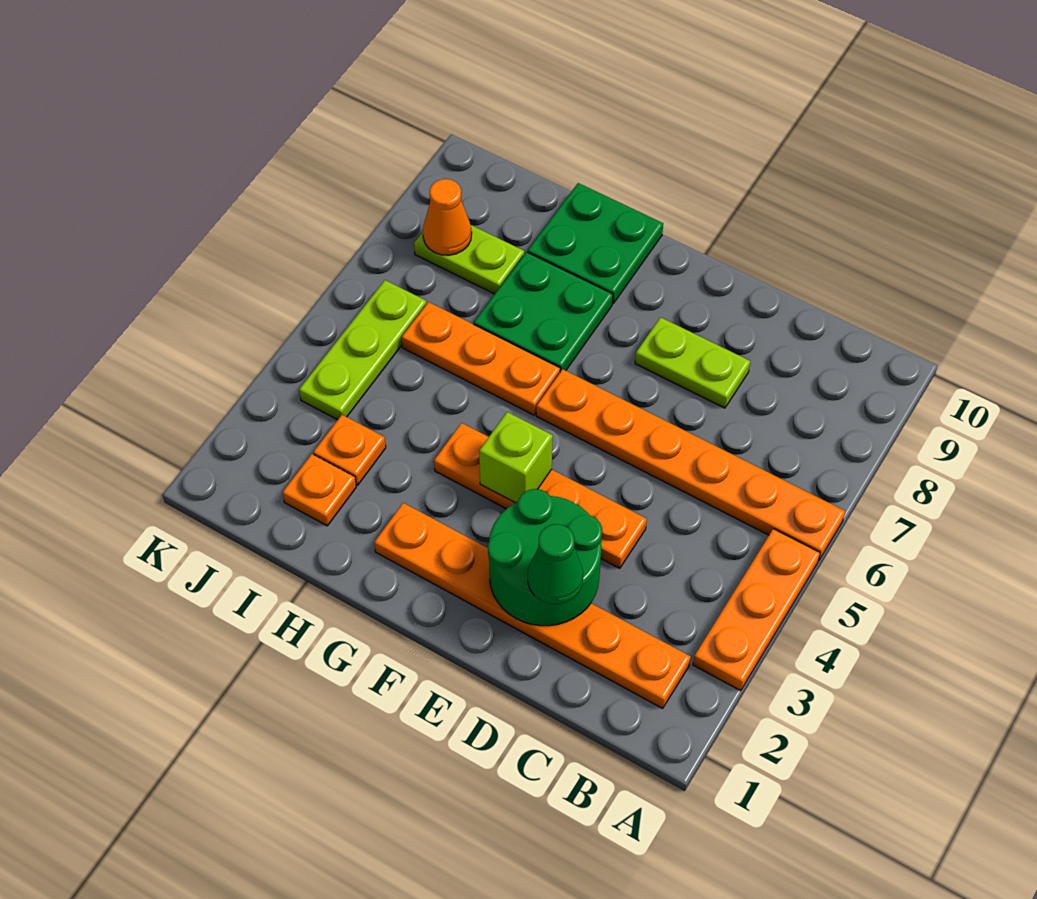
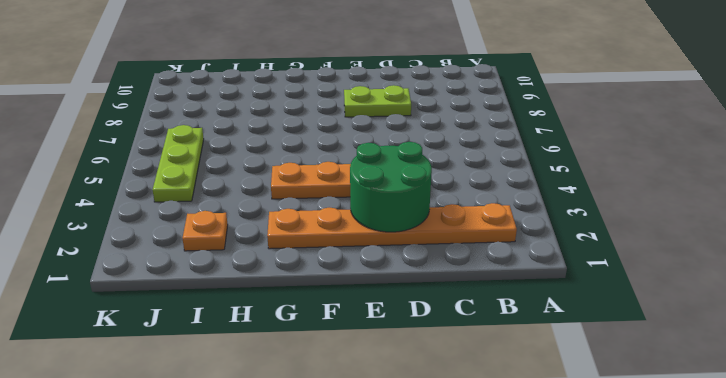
none -> orange plate A3:A5 level 1
none -> orange plate A6:F6 level 1
none -> orange plate G6:I6 level 1

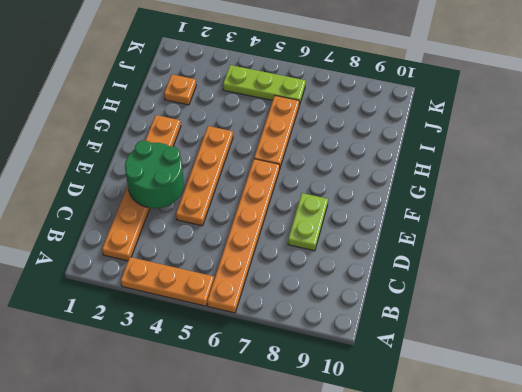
none -> green plate G7:H8 level 1
none -> green plate G9:H10 level 1
none -> orange plate I3 level 1

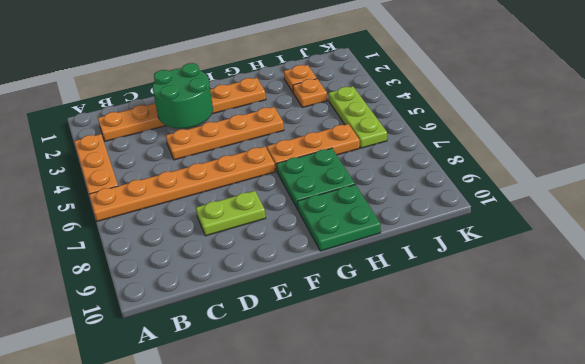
none -> lime plate I8:J8 level 1
none -> lime brick F4 level 2
none -> orange cone J8 level 2

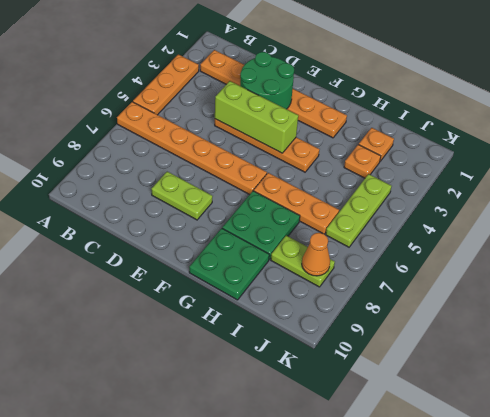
lime brick D4:F4 level 2 -> lime brick F4 level 2
none -> green cone D2 level 3

